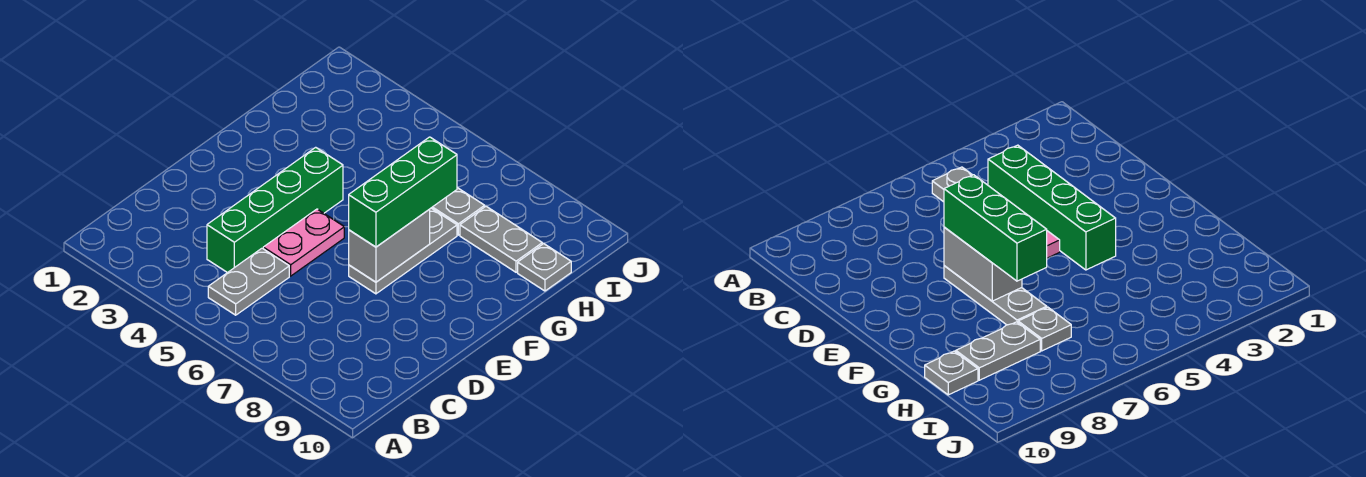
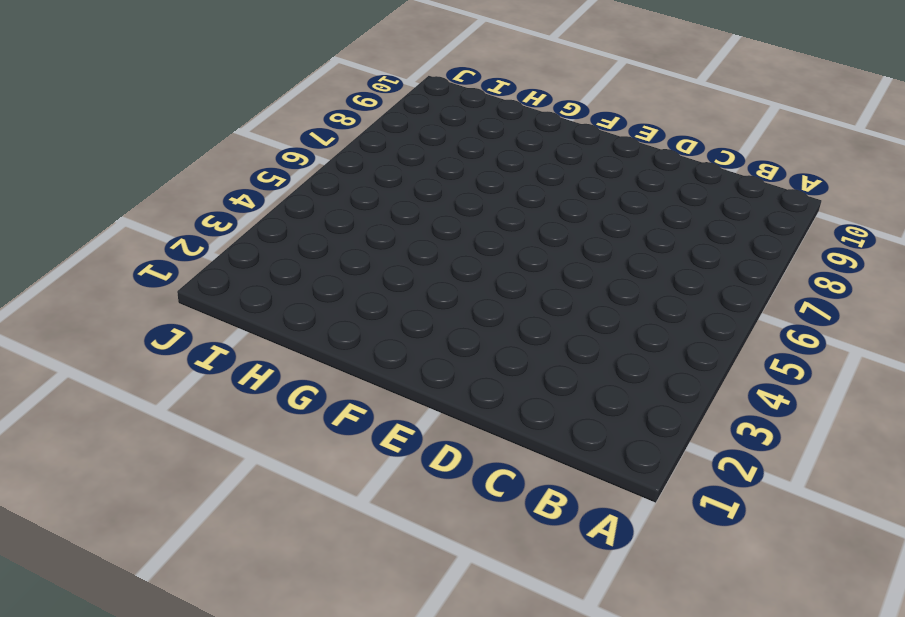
none -> grey plate B5:C5 level 1
none -> green brick C4:F4 level 1

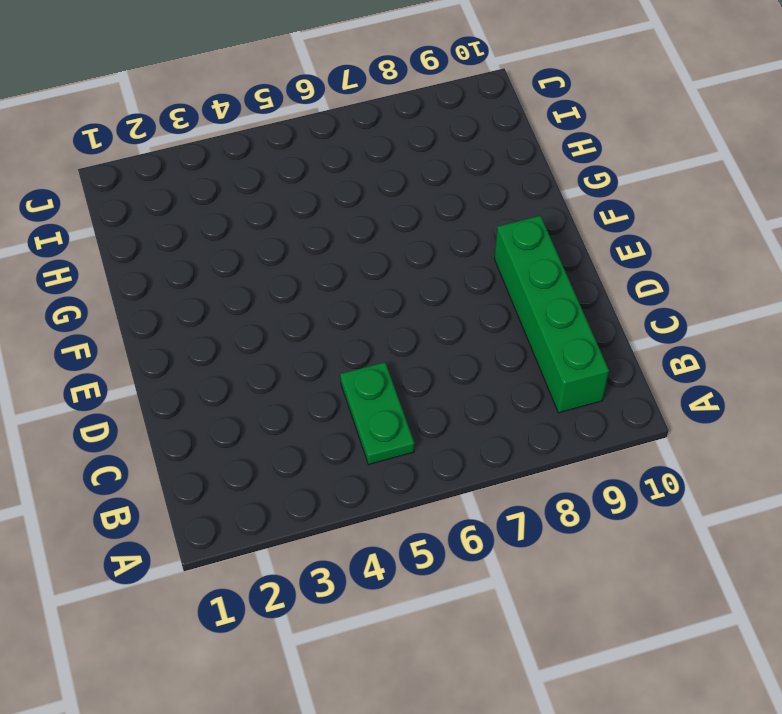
green plate B5:C5 level 1 -> grey plate B5:C5 level 1
green brick B9:E9 level 1 -> green brick C4:F4 level 1
none -> pink plate D5:E5 level 1
none -> grey plate E7:G7 level 1

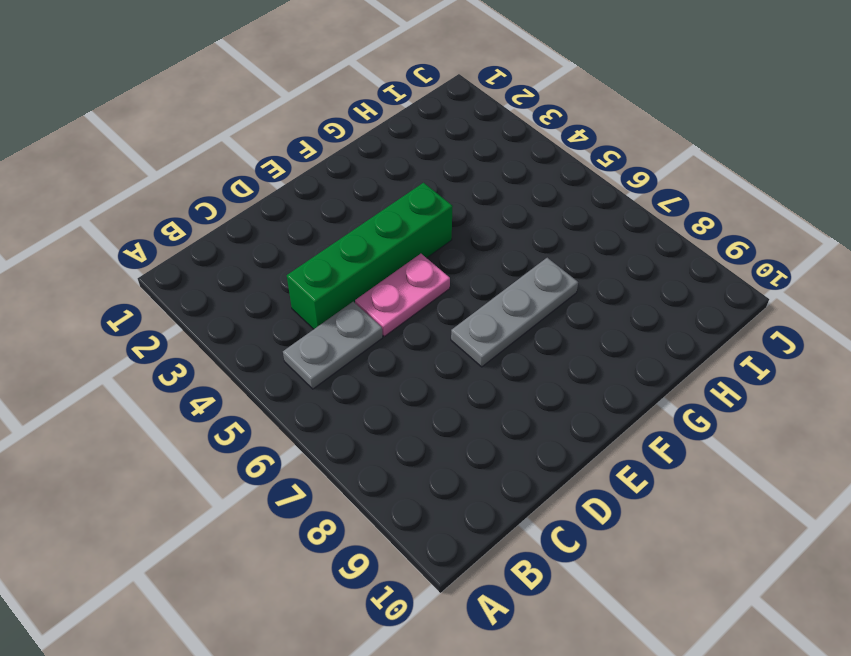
none -> grey plate H7 level 1
none -> grey plate H8:H9 level 1

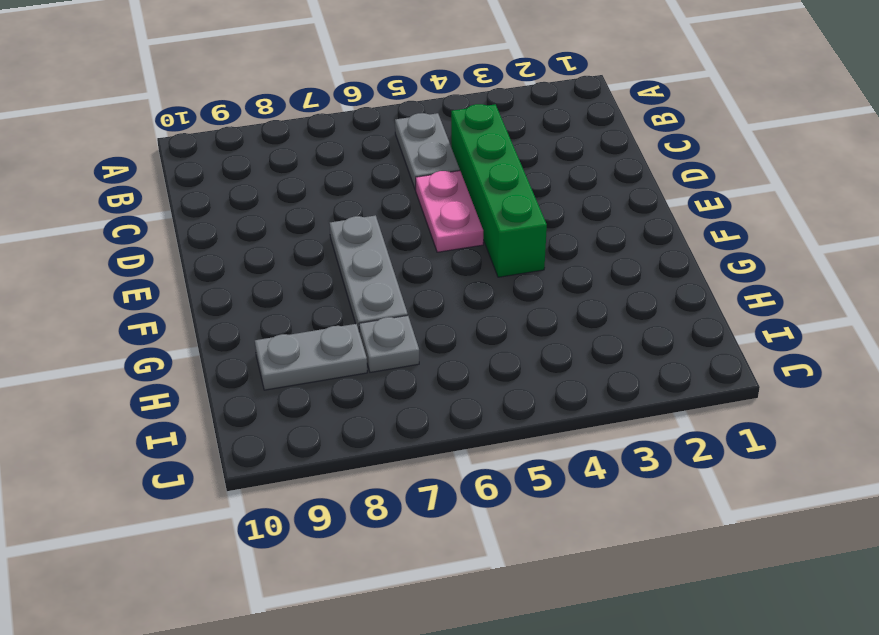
none -> grey plate H10 level 1
none -> grey brick E7:F7 level 2

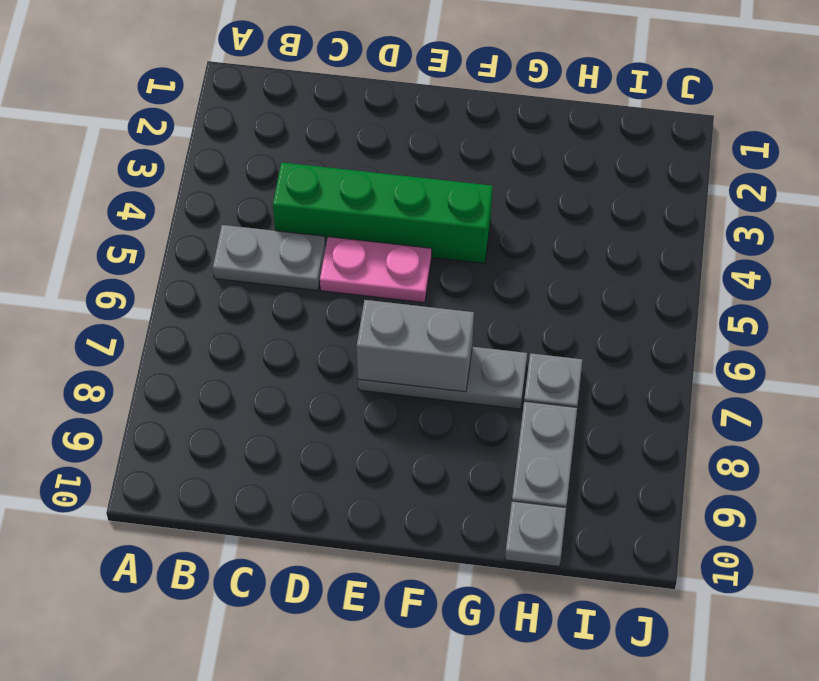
none -> green brick E7:G7 level 3

